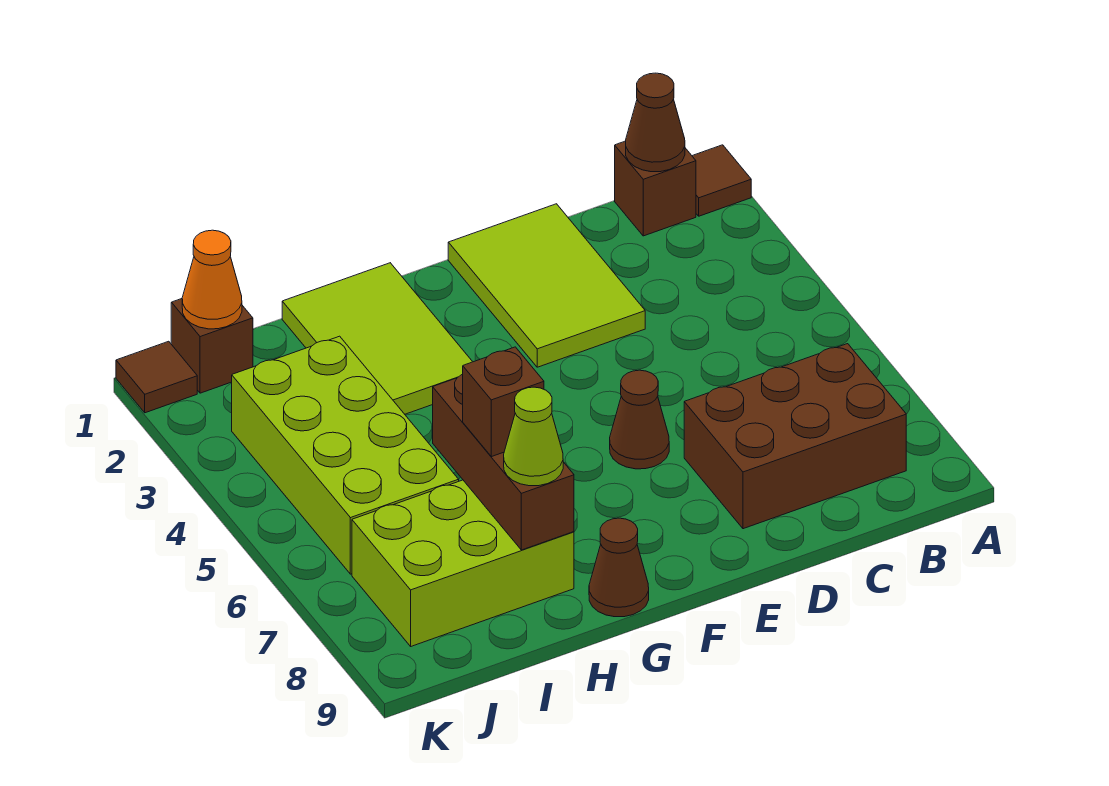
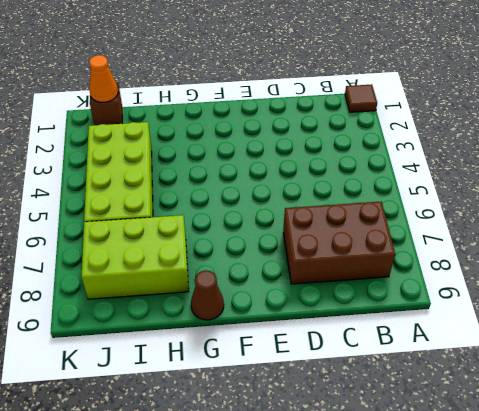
none -> brown brick B1 level 1
none -> lime tile D1:E3 level 1
none -> brown cone E6 level 1

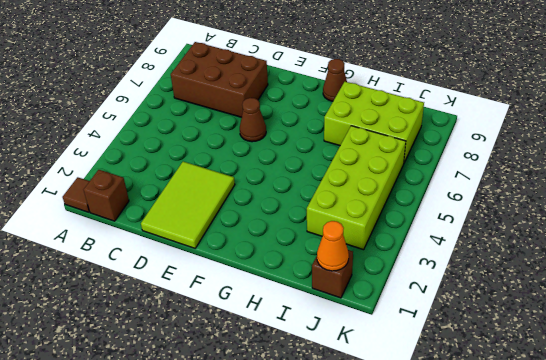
none -> lime tile G1:H3 level 1
none -> brown tile K1 level 1
none -> brown cone B1 level 2

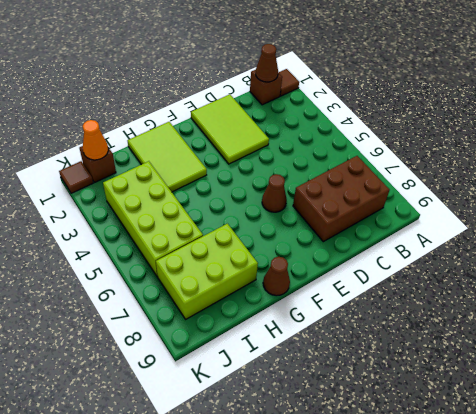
none -> brown brick H6:H8 level 2
none -> brown brick H7 level 3
none -> lime cone H8 level 3

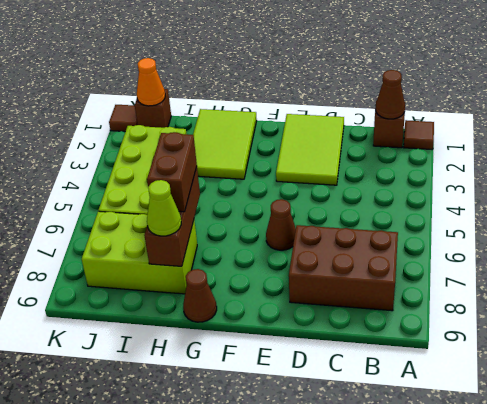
brown brick H6:H7 level 3 -> brown brick H7 level 3

